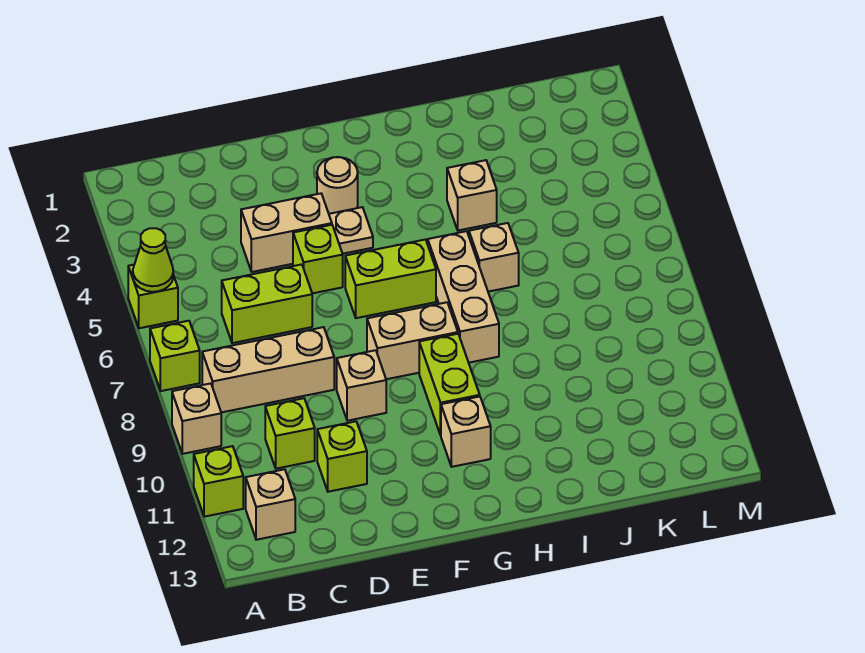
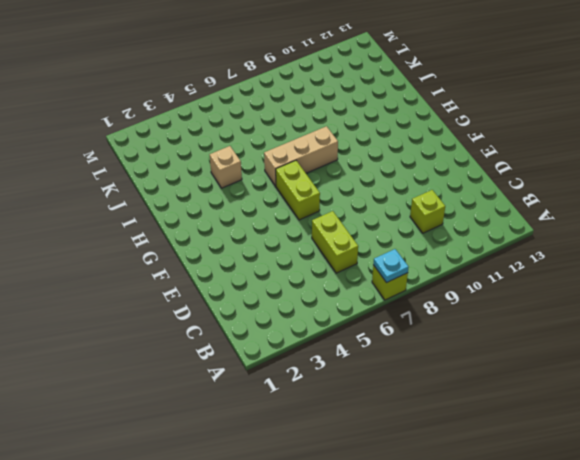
cyan plate A7 level 2 -> none
none -> lime brick A5 level 1
none -> tan brick A9 level 1
none -> lime brick A11 level 1

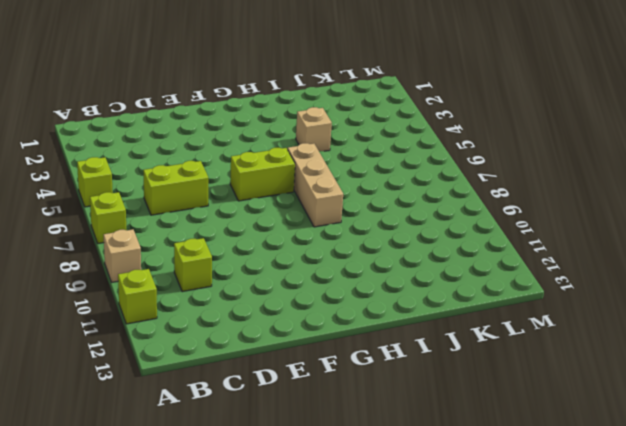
none -> tan brick B8:D8 level 1
none -> tan brick B12 level 1
none -> tan brick D4:E4 level 1

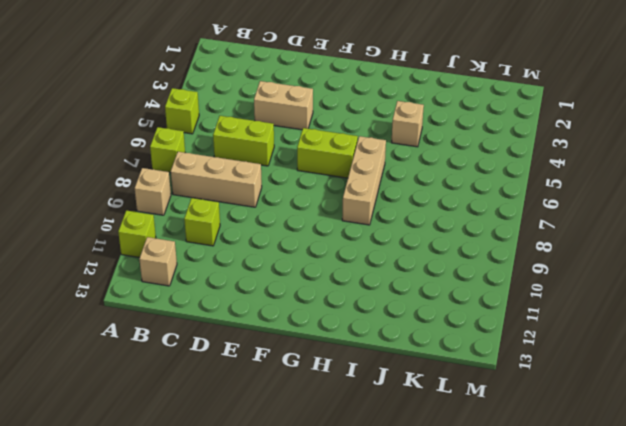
none -> lime brick D11 level 1
none -> lime brick E5 level 1
none -> tan brick E9 level 1

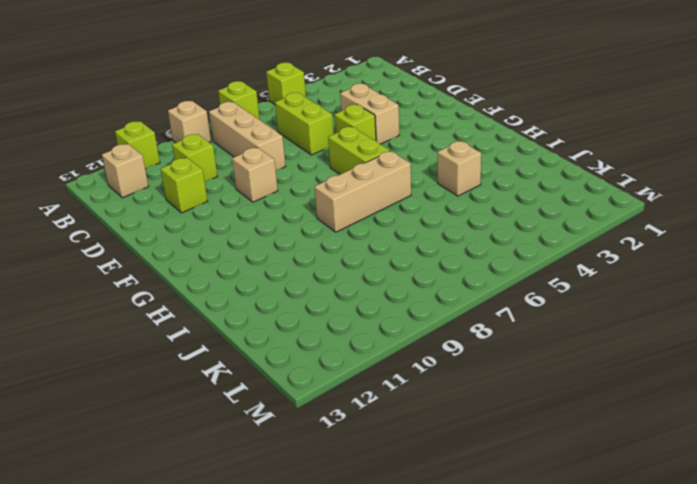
none -> tan round brick F3 level 1
none -> tan plate F4 level 1
none -> tan brick F8:G8 level 1

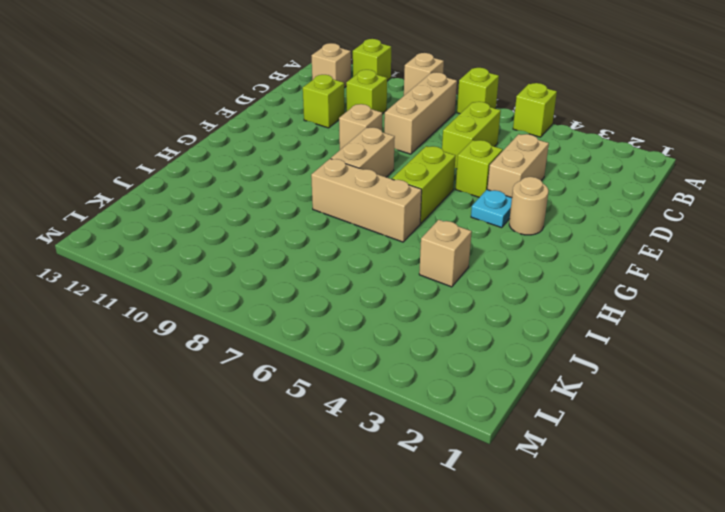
cyan plate F4 level 1 -> tan plate F4 level 1
none -> lime brick G9:G10 level 1
none -> tan brick G11 level 1
none -> tan brick I6 level 1

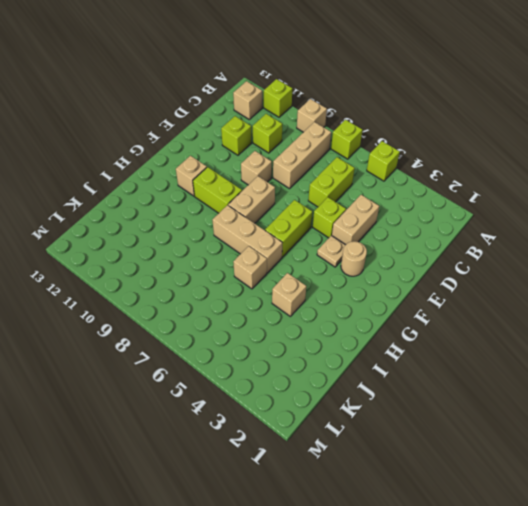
none -> lime cone A5 level 2

